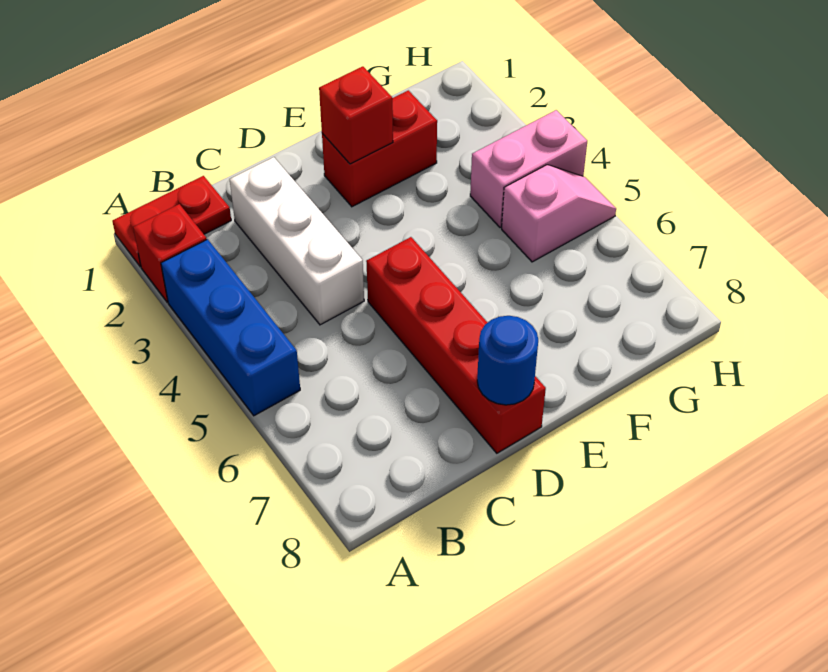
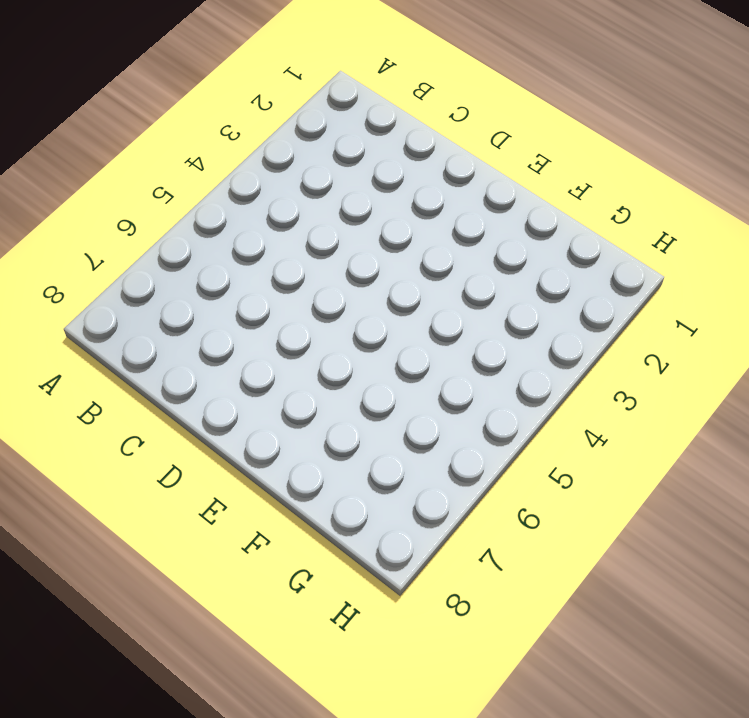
none -> red plate A1:B1 level 1
none -> red brick A2 level 1

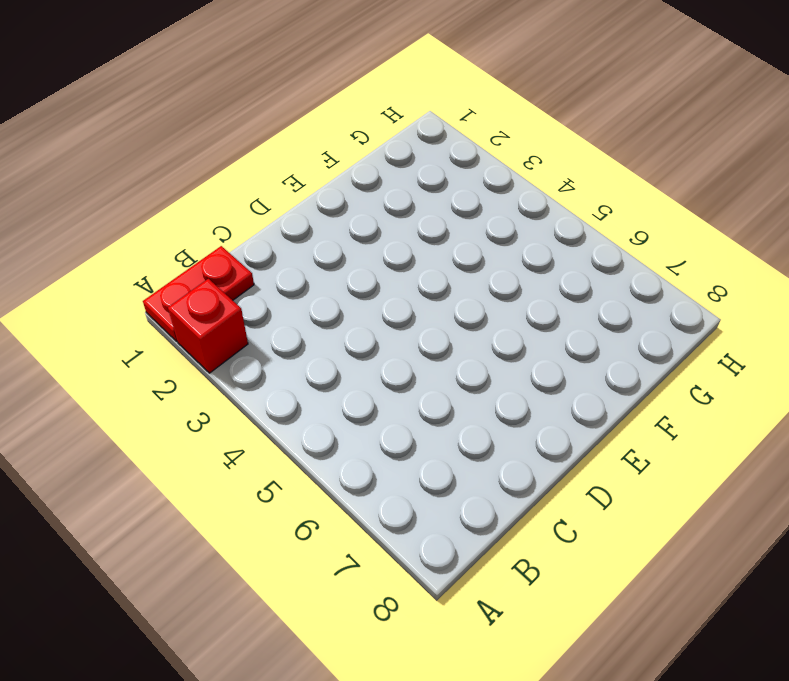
none -> blue brick A3:A5 level 1
none -> white brick C2:C4 level 1

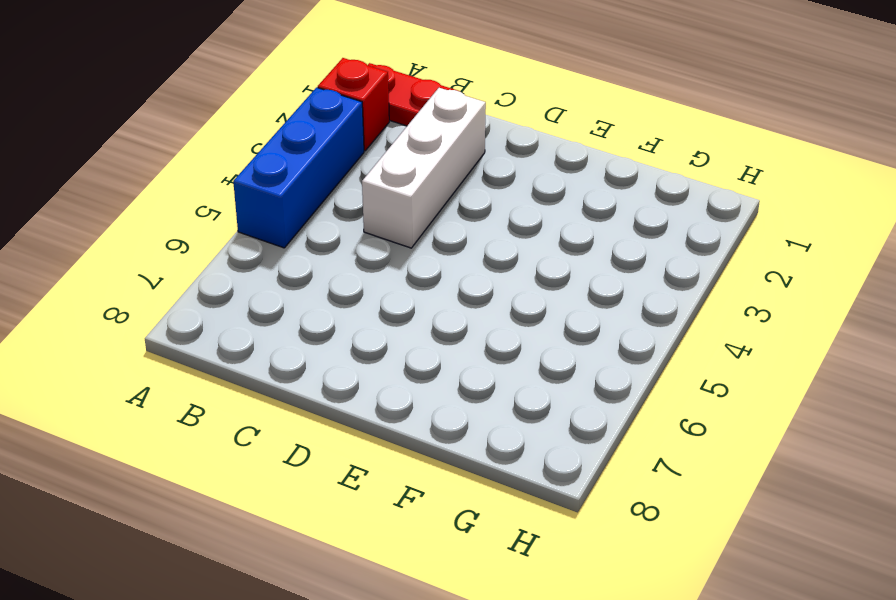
none -> red brick D5:D8 level 1
none -> red brick E2:F2 level 1

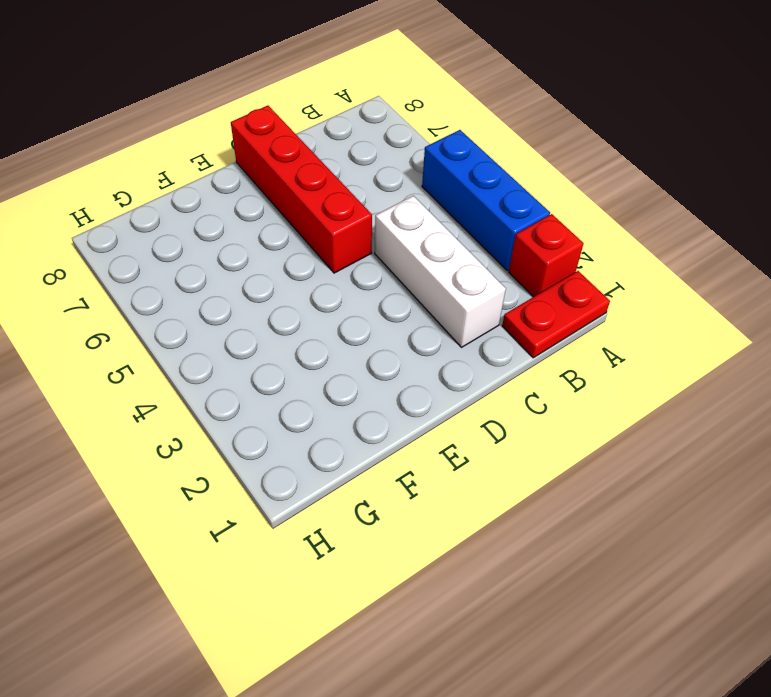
none -> red brick E2:F2 level 1
none -> pink brick G4:H4 level 1

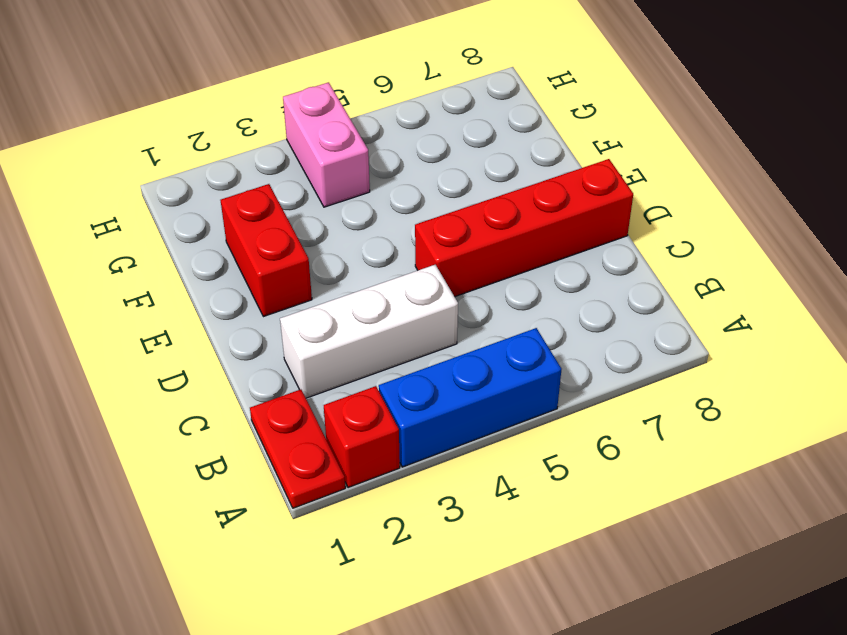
none -> pink slope G5:H5 level 1 top G
none -> blue round brick D8 level 2

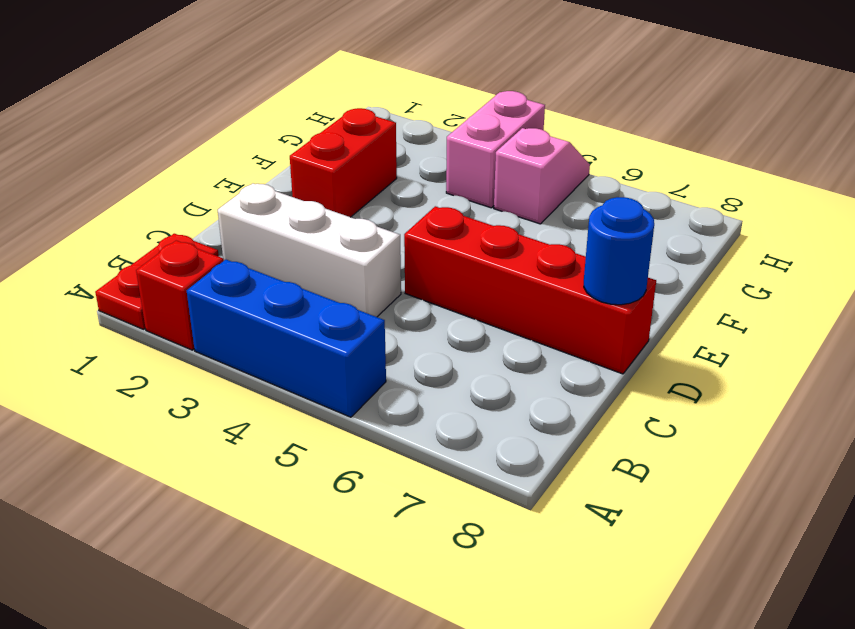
none -> red brick E2 level 2

